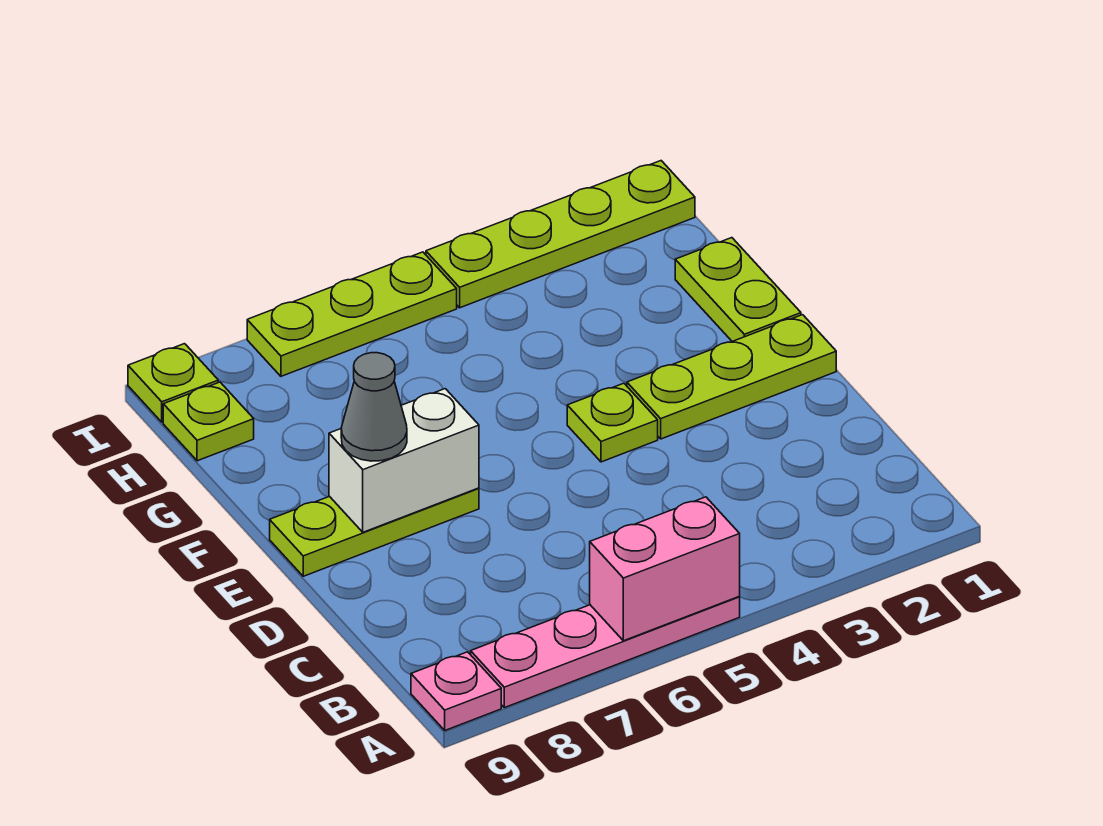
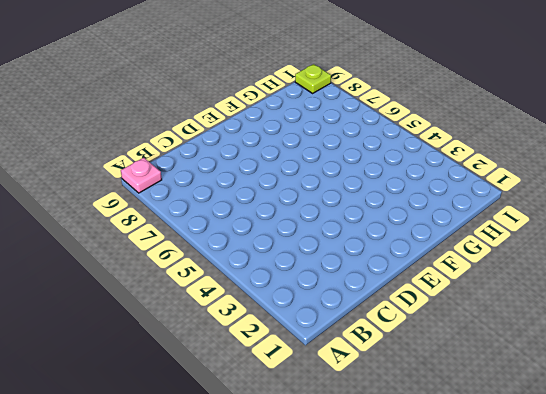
none -> pink plate A5:A8 level 1
none -> lime plate E1:E3 level 1
none -> lime plate E4 level 1

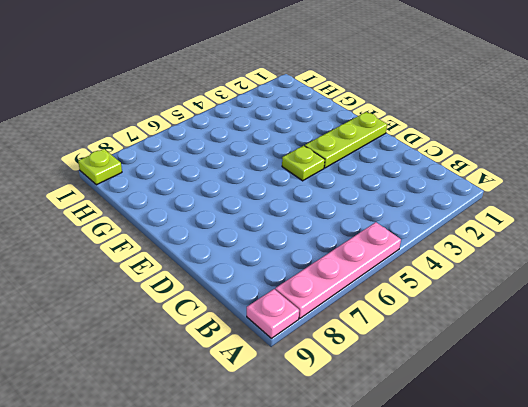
none -> lime plate E7:E9 level 1
none -> lime plate F1:G1 level 1
none -> lime plate H9 level 1

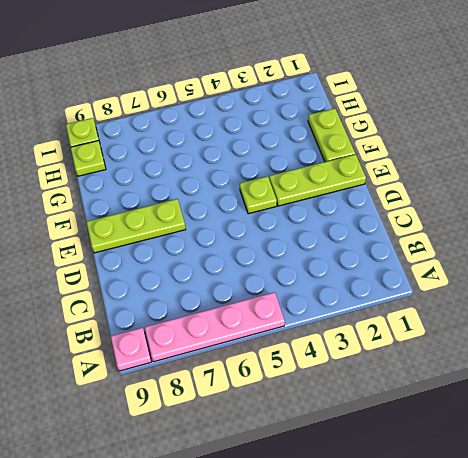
none -> lime plate I1:I4 level 1
none -> lime plate I5:I7 level 1
none -> pink brick A5:A6 level 2

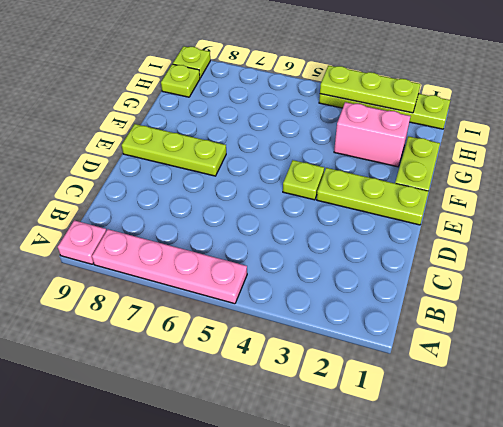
pink brick G2:G3 level 1 -> pink brick A5:A6 level 2
lime plate I2:I4 level 2 -> lime plate I5:I7 level 1
none -> white brick E7:E8 level 2
none -> grey cone E8 level 3

